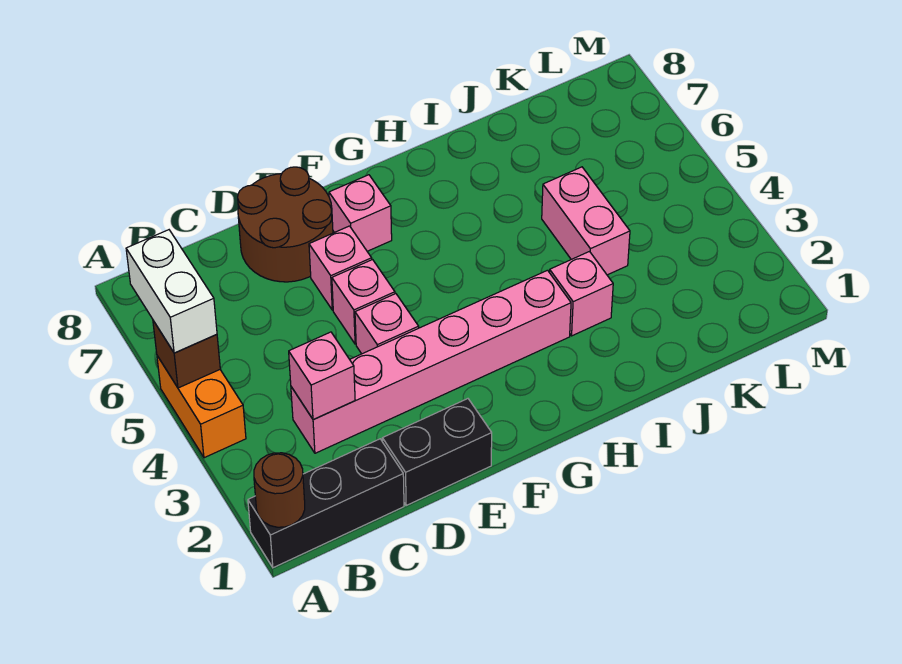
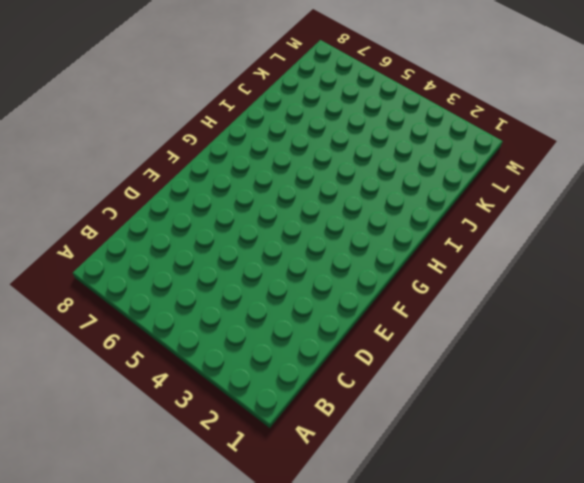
none -> black brick A1:C1 level 1
none -> orange brick A4:A5 level 1
none -> pink brick C3:H3 level 1

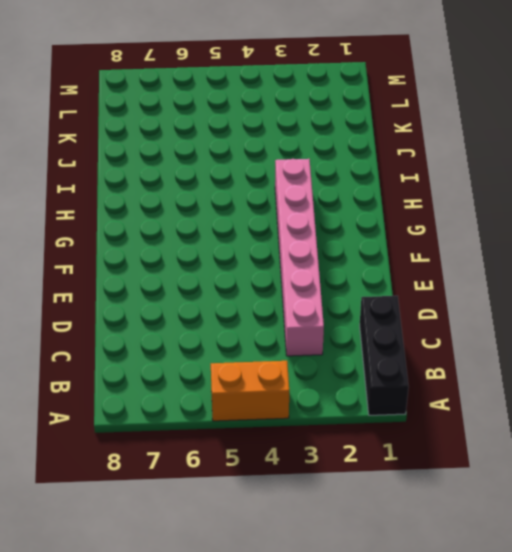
none -> black brick D1:E1 level 1
none -> brown round brick D7:E8 level 1
none -> pink brick E4 level 1

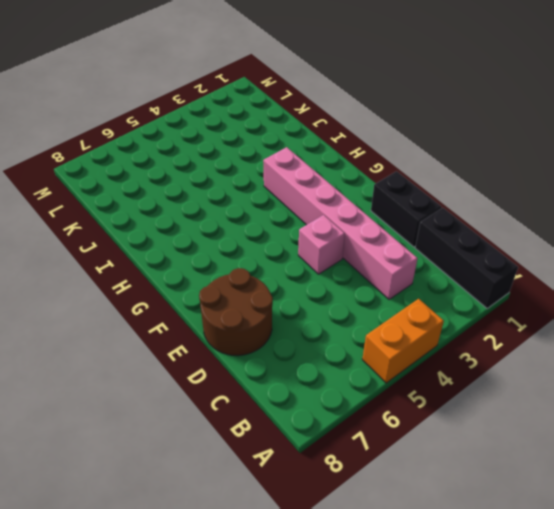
none -> pink brick E5 level 1
none -> pink brick E6 level 1
none -> pink brick F7 level 1

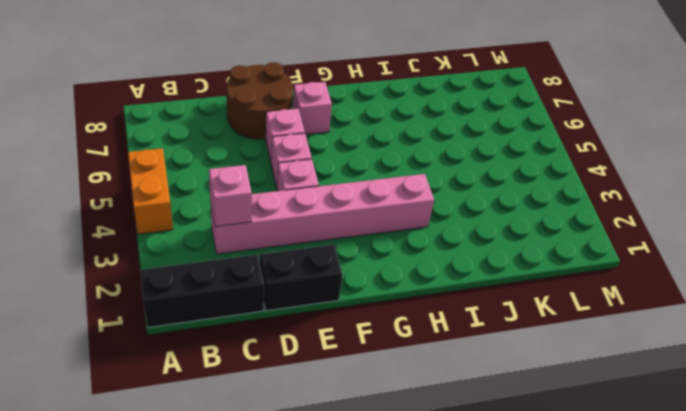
none -> pink brick I3 level 1
none -> pink brick J4:J5 level 1
none -> brown round brick A1 level 2

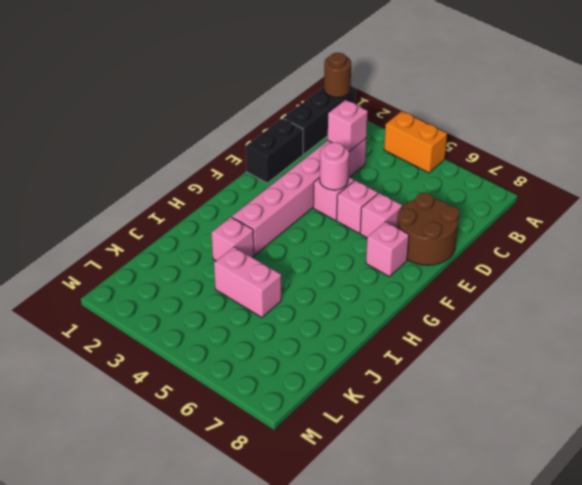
pink round brick E4 level 2 -> none
none -> brown brick A5 level 2
none -> white brick A5:A6 level 3

